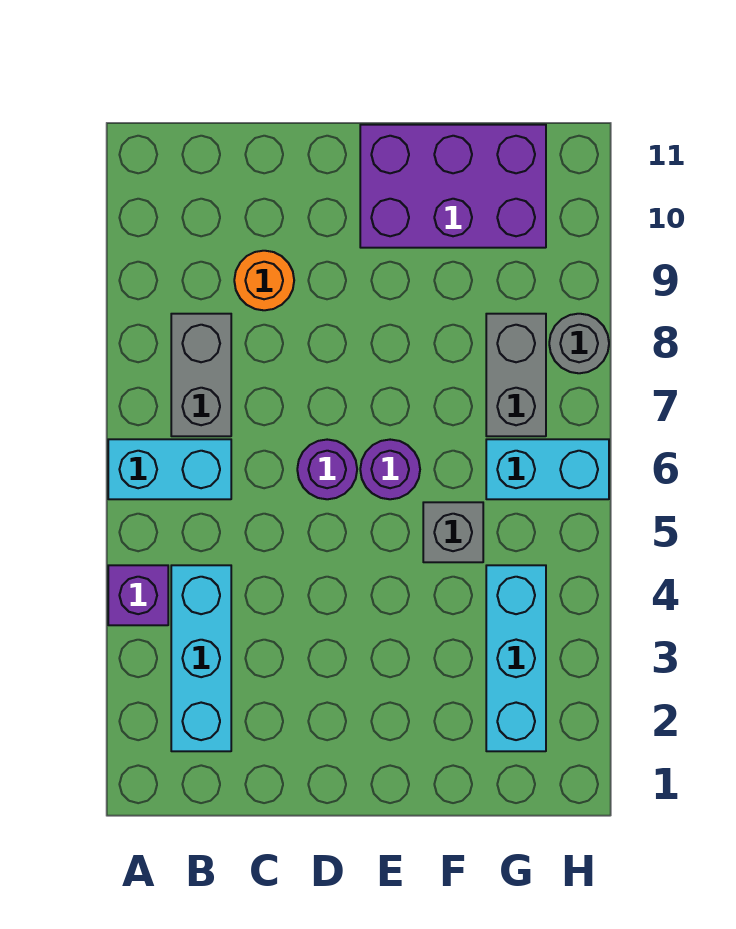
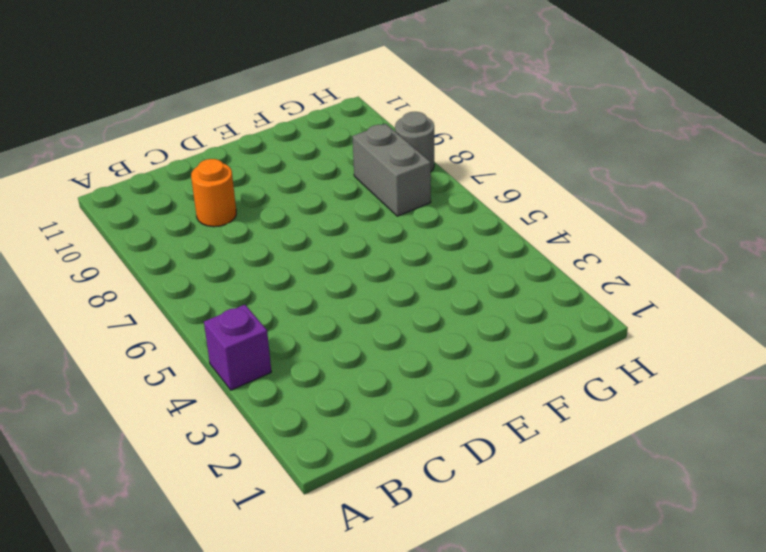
none -> cyan brick A6:B6 level 1
none -> cyan brick B2:B4 level 1
none -> grey brick B7:B8 level 1

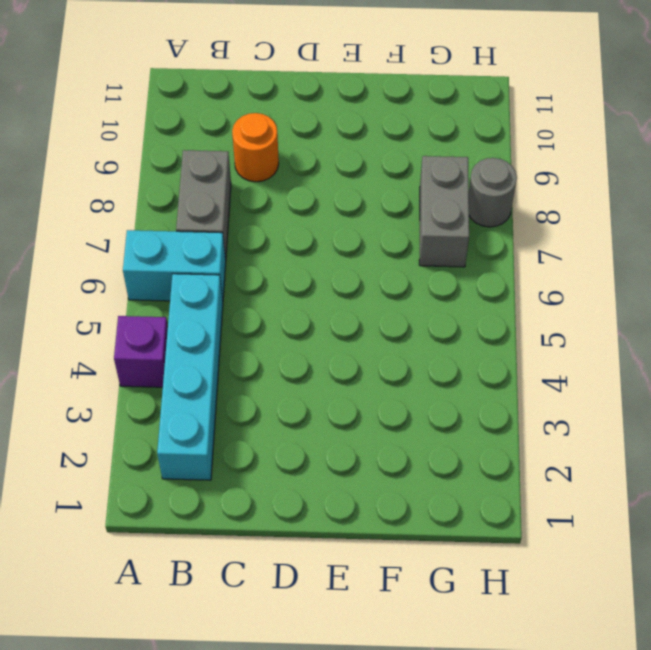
cyan brick B2:B5 level 1 -> cyan brick B2:B4 level 1
none -> purple round brick D6 level 1
none -> purple round brick E6 level 1
none -> purple brick E10:G11 level 1

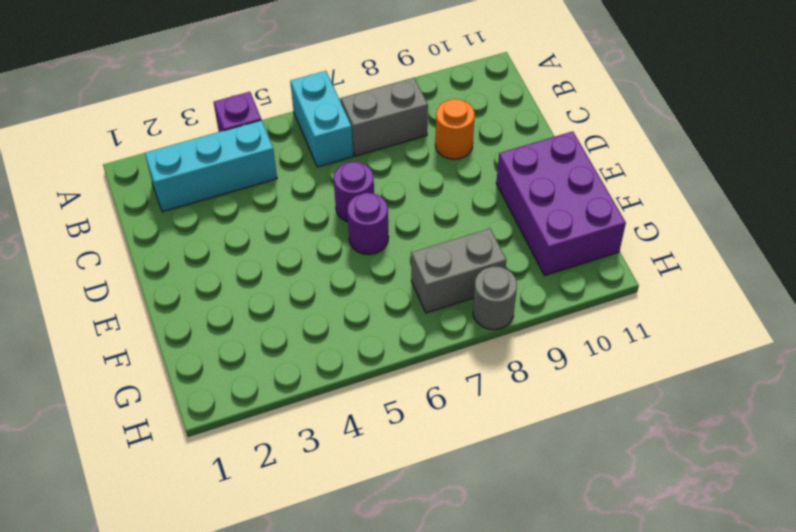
none -> grey brick F5 level 1
none -> cyan brick G2:G4 level 1
none -> cyan brick G6:H6 level 1

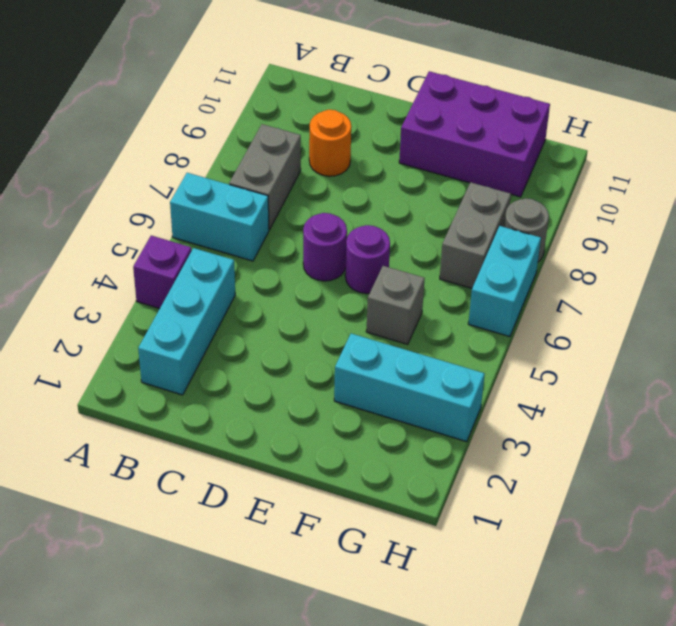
cyan brick F3:H3 level 1 -> cyan brick G2:G4 level 1
cyan brick H6:H7 level 1 -> cyan brick G6:H6 level 1

